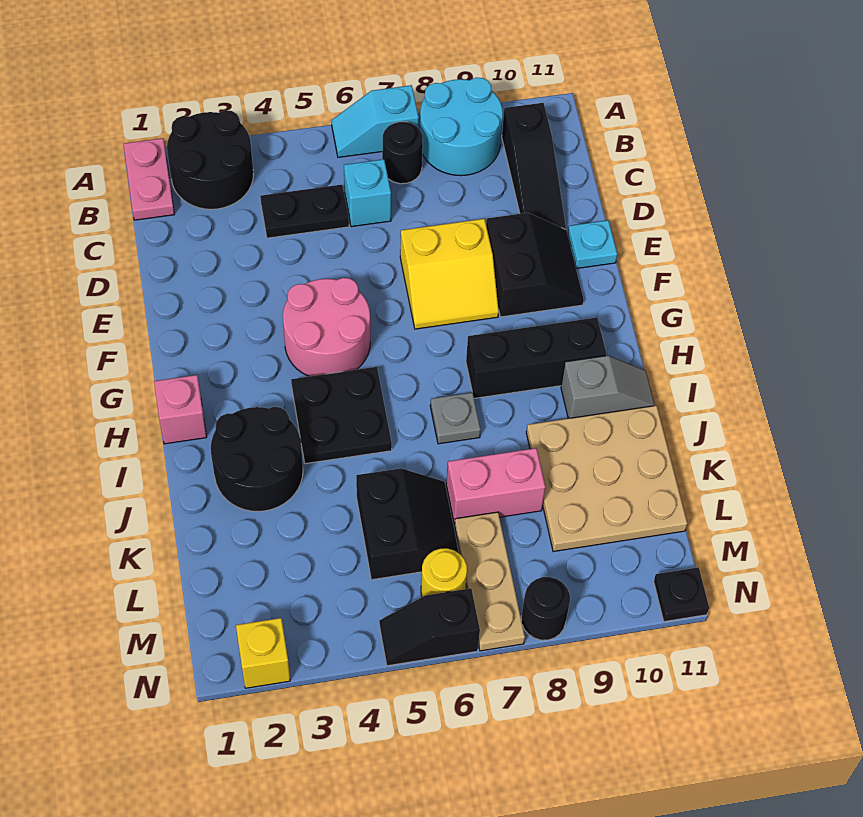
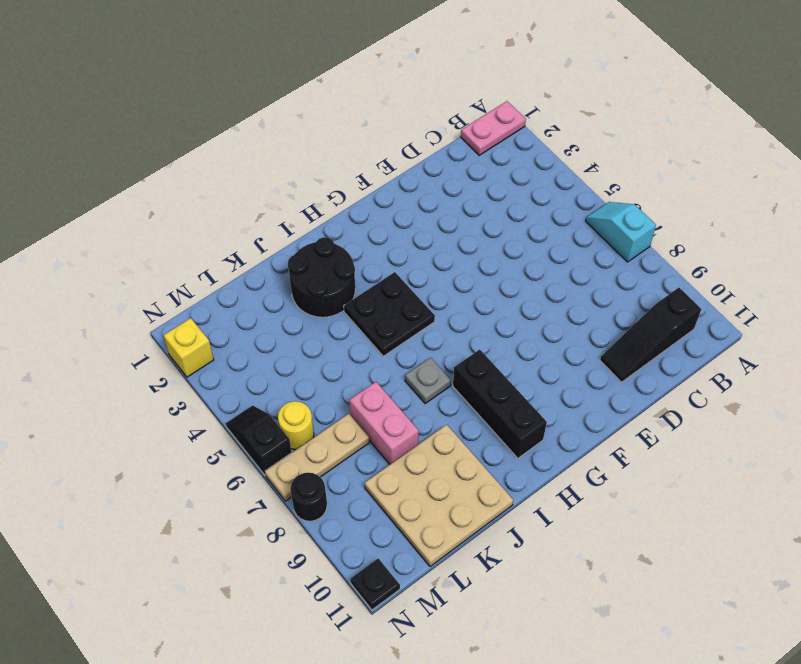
none -> black round brick A2:B3 level 1
none -> cyan round brick A8:B9 level 1
none -> black round brick B7 level 1

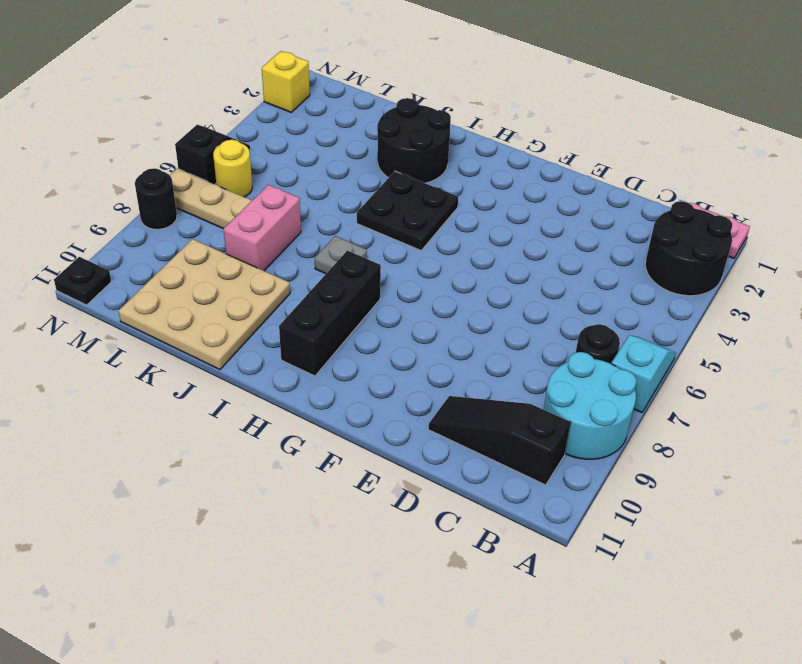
none -> black plate C4:C5 level 1
none -> cyan brick C6 level 1
none -> yellow slope E7:F8 level 1 top E

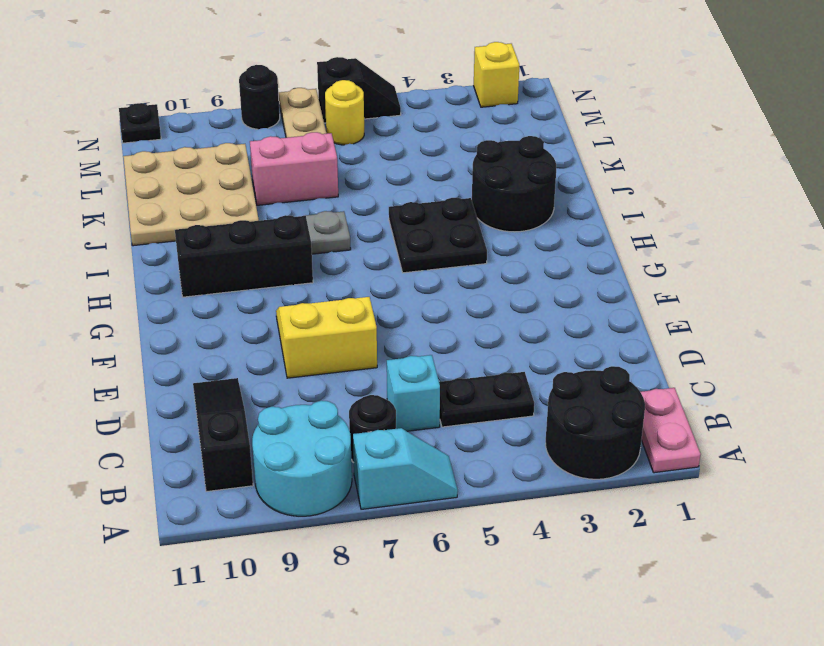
none -> black slope E9:F10 level 1 top 9
none -> cyan plate E11 level 1
none -> pink round brick F4:G5 level 1

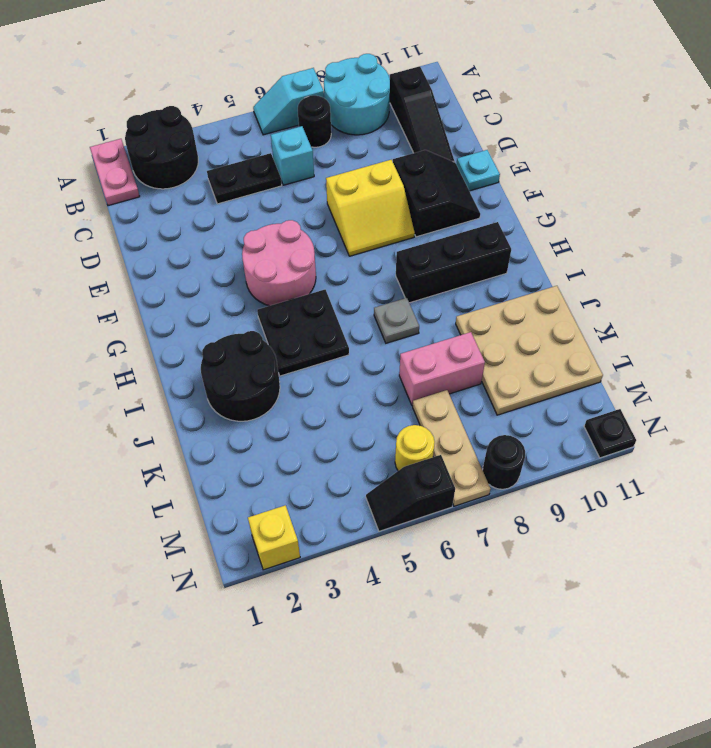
none -> pink brick H1 level 1
none -> grey slope I10:I11 level 1 top 10
none -> black slope K5:L6 level 1 top 5

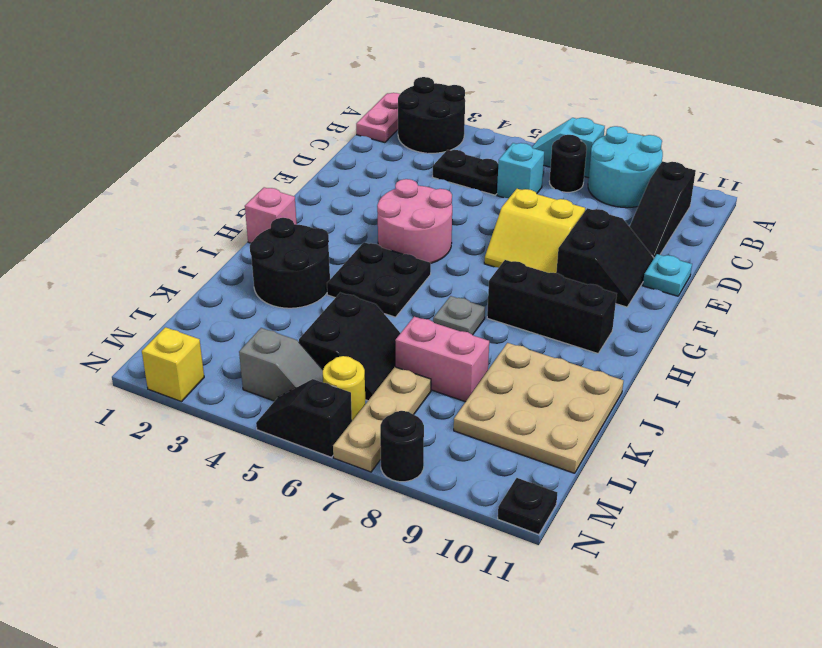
grey slope M4:M5 level 1 top 4 -> grey slope I10:I11 level 1 top 10

